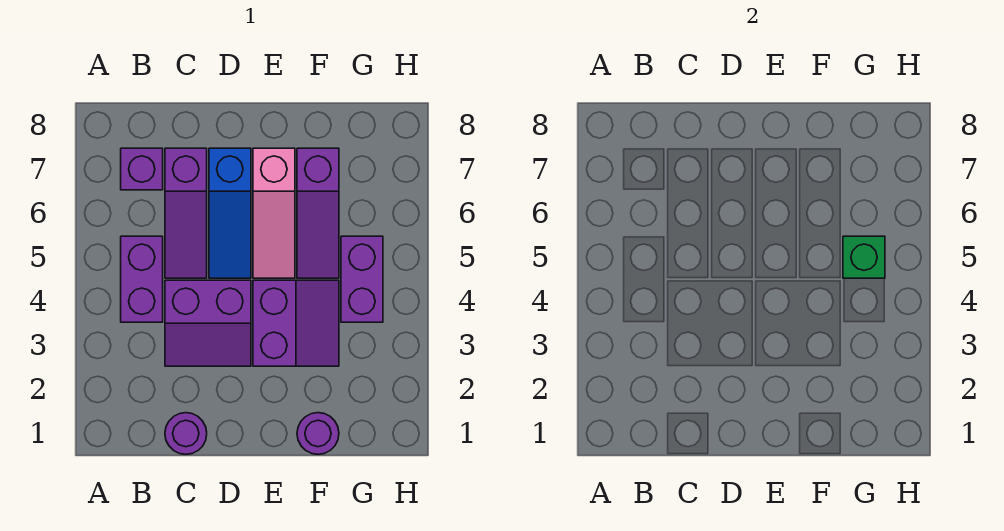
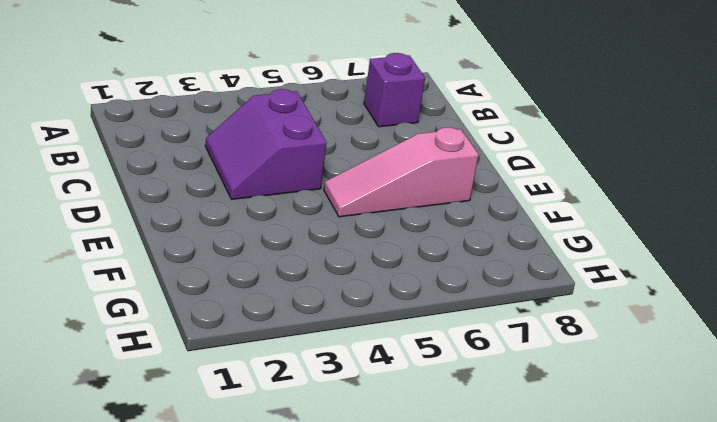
none -> purple brick B4:B5 level 1
none -> purple round brick C1 level 1
none -> purple slope C5:C7 level 1 top 7

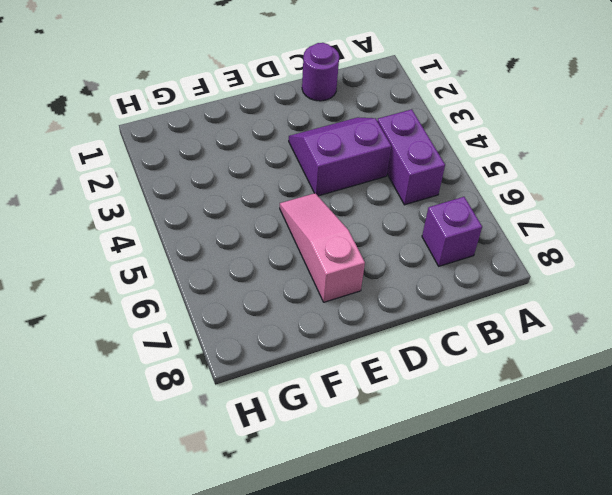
none -> purple slope C5:C7 level 1 top 7
none -> blue slope D5:D7 level 1 top 7
none -> purple slope E3:F4 level 1 top E

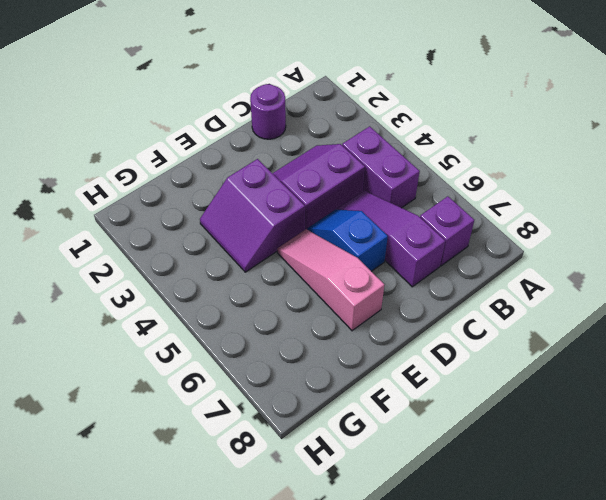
blue slope D5:D6 level 1 top 6 -> blue slope D5:D7 level 1 top 7
none -> purple round brick F1 level 1
none -> purple slope F5:F7 level 1 top 7
none -> purple brick G4:G5 level 1

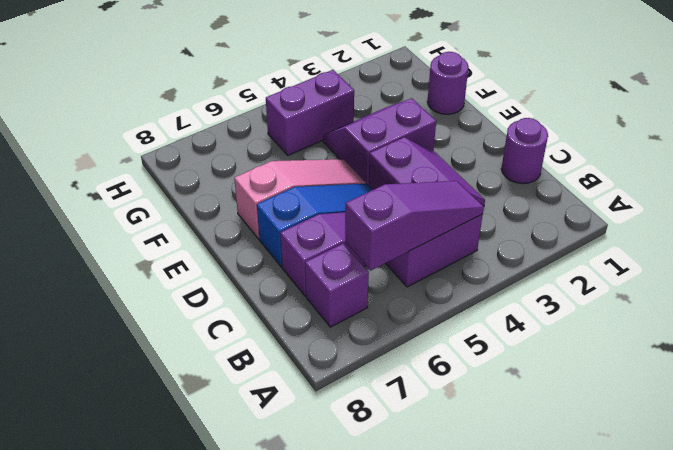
purple slope B4:B6 level 2 top 6 -> purple slope F5:F7 level 1 top 7
none -> green brick G5 level 2

